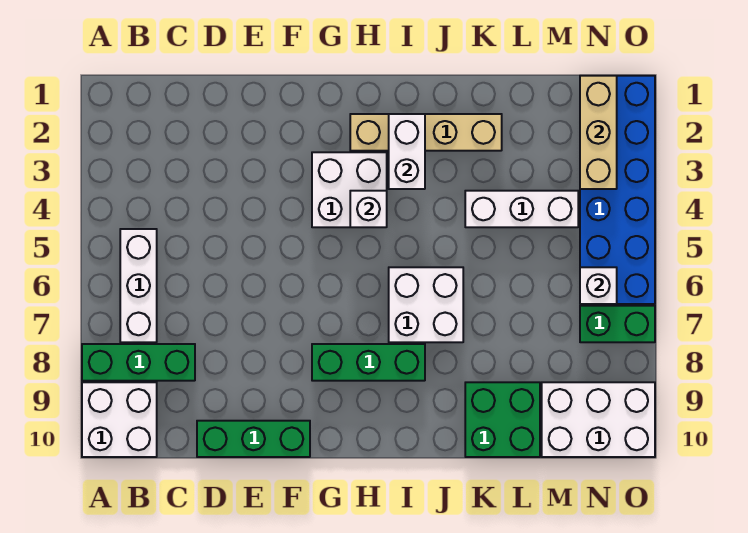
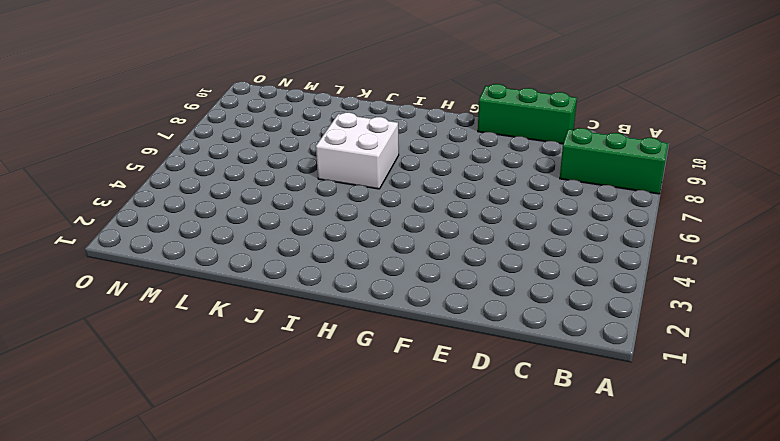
none -> white brick A9:B10 level 1
none -> white brick B5:B7 level 1
none -> white brick G3:H4 level 1

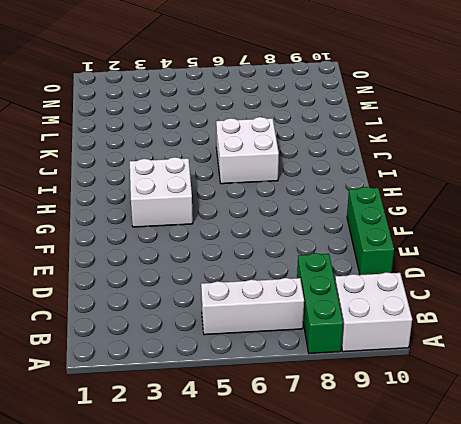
none -> green brick G8:I8 level 1
none -> tan brick H2:K2 level 1
none -> white brick K4:M4 level 1

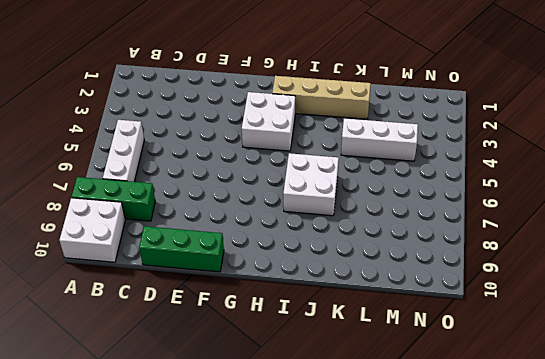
none -> green brick G8:I8 level 1
none -> green brick K9:L10 level 1
none -> white brick M9:O10 level 1

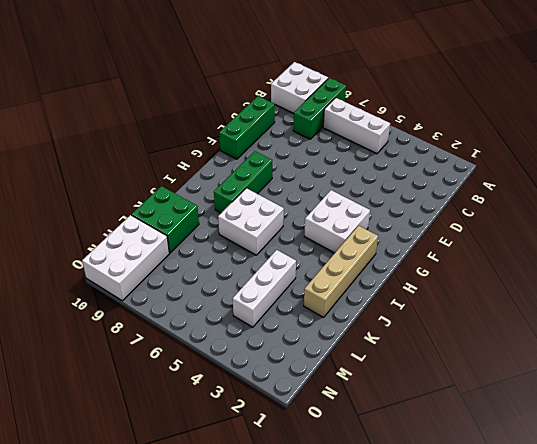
none -> blue brick N1:O6 level 1
none -> green brick N7:O7 level 1
none -> white brick H4 level 2

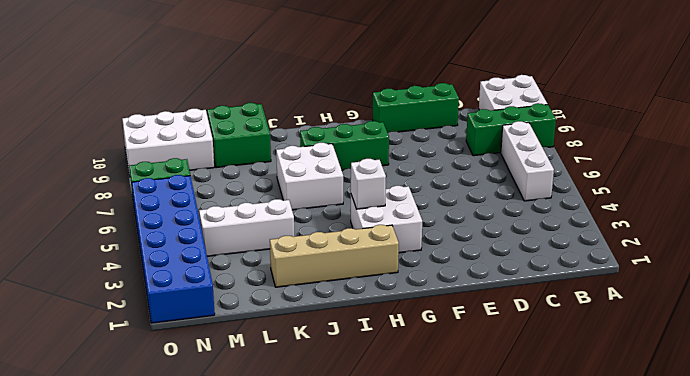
none -> white brick I2:I3 level 2
none -> tan brick N1:N3 level 2
none -> white brick N6 level 2

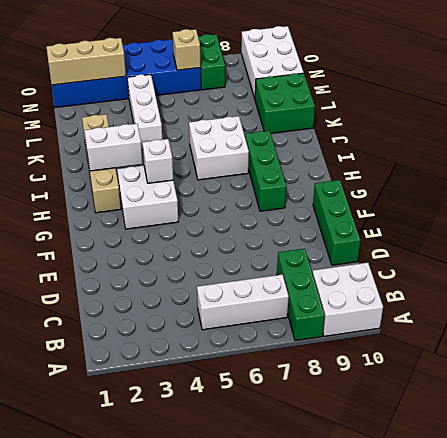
tan brick N6 level 2 -> white brick N6 level 2

